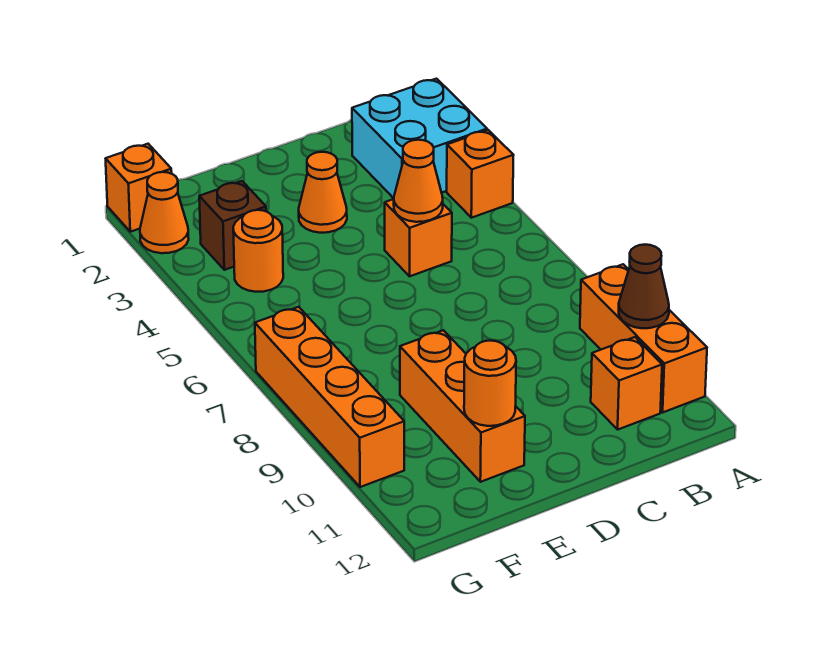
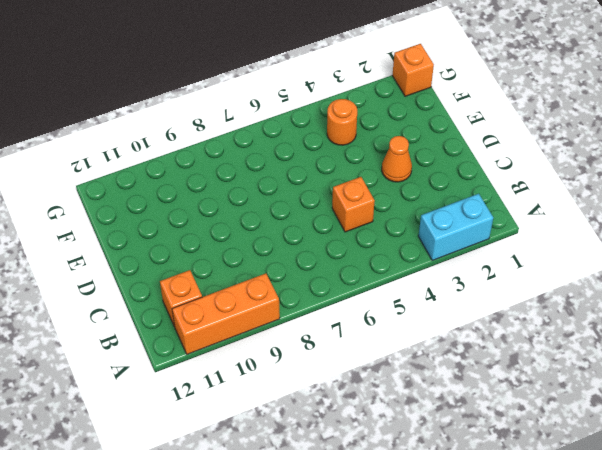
cyan brick A2:A3 level 1 -> cyan brick A2:B3 level 1
none -> orange brick A4 level 1
none -> orange brick E9:E11 level 1
none -> brown brick F3 level 1

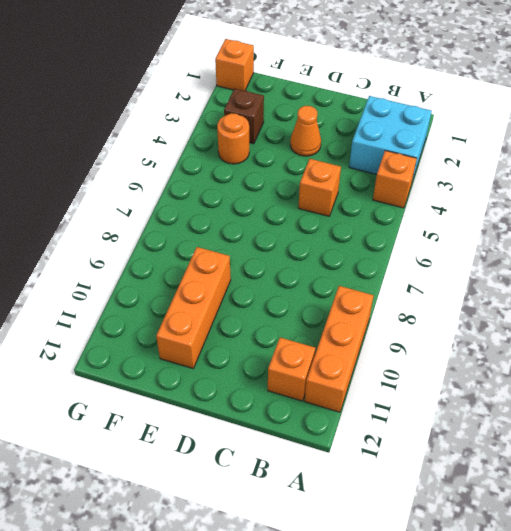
none -> orange cone G2 level 1
none -> orange brick G7:G10 level 1
none -> brown cone A10 level 2

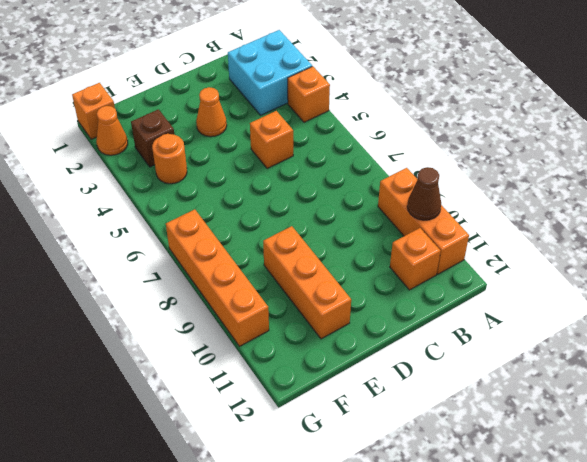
none -> orange cone C5 level 2
none -> orange round brick E11 level 2

